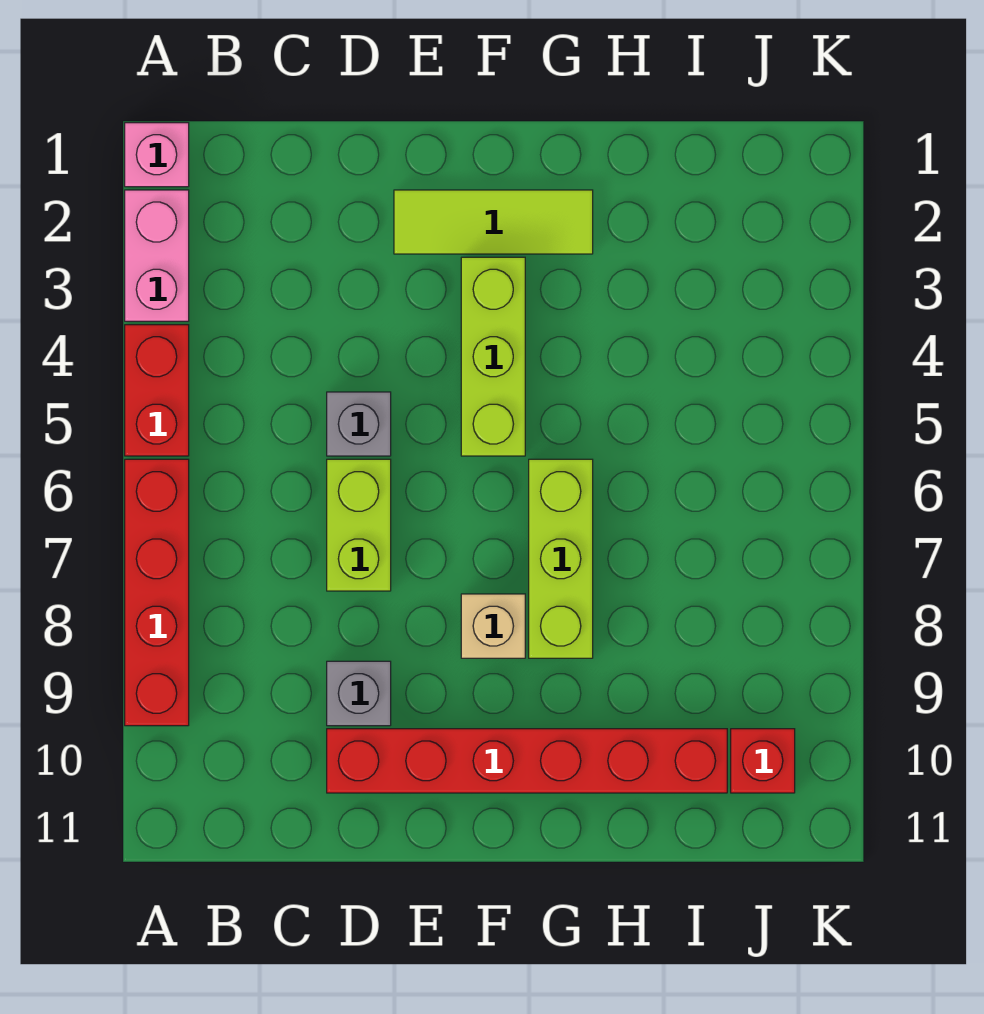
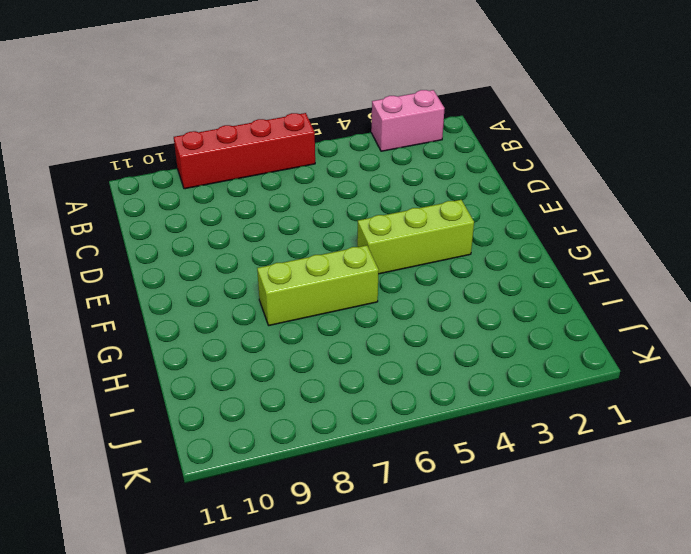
none -> pink brick A1 level 1
none -> red brick A4:A5 level 1
none -> grey brick D5 level 1

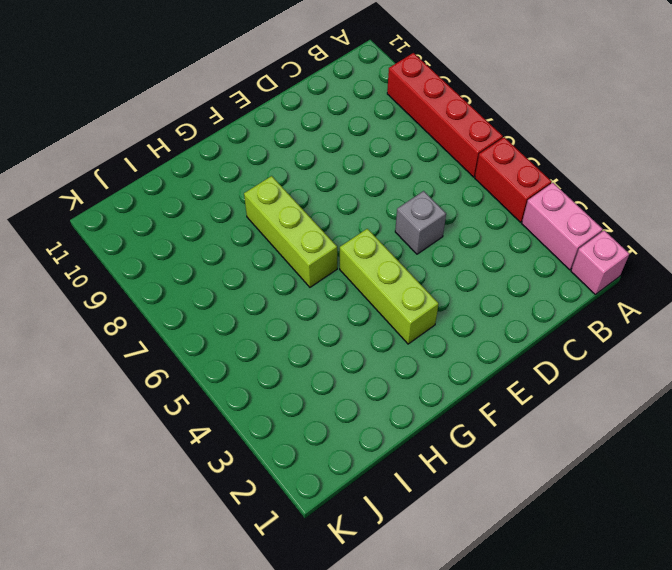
none -> lime brick D6:D7 level 1
none -> grey brick D9 level 1
none -> red brick D10:I10 level 1

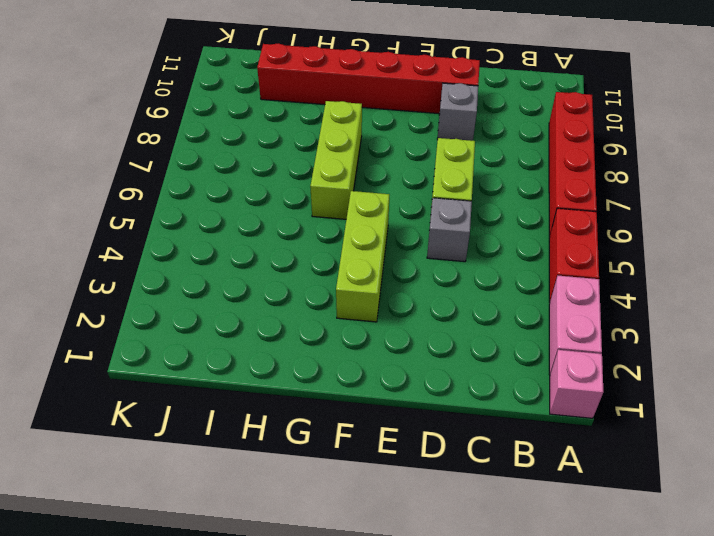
none -> lime tile E2:G2 level 1
none -> tan brick F8 level 1
none -> red brick J10 level 1

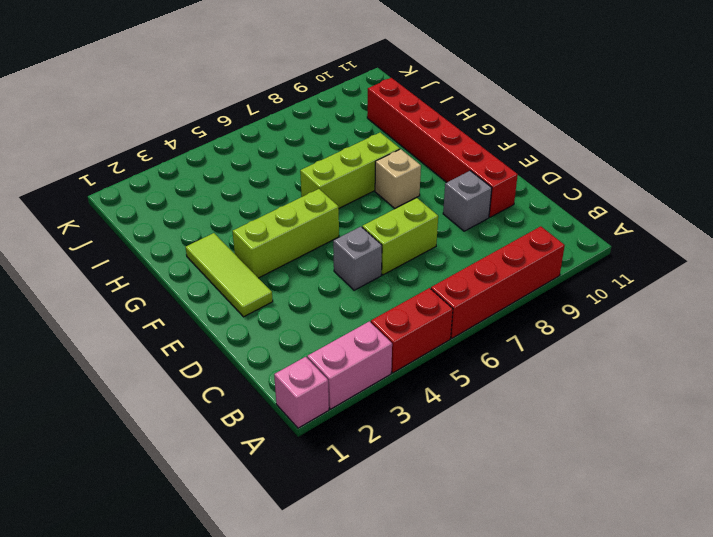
none -> red brick J10 level 1

